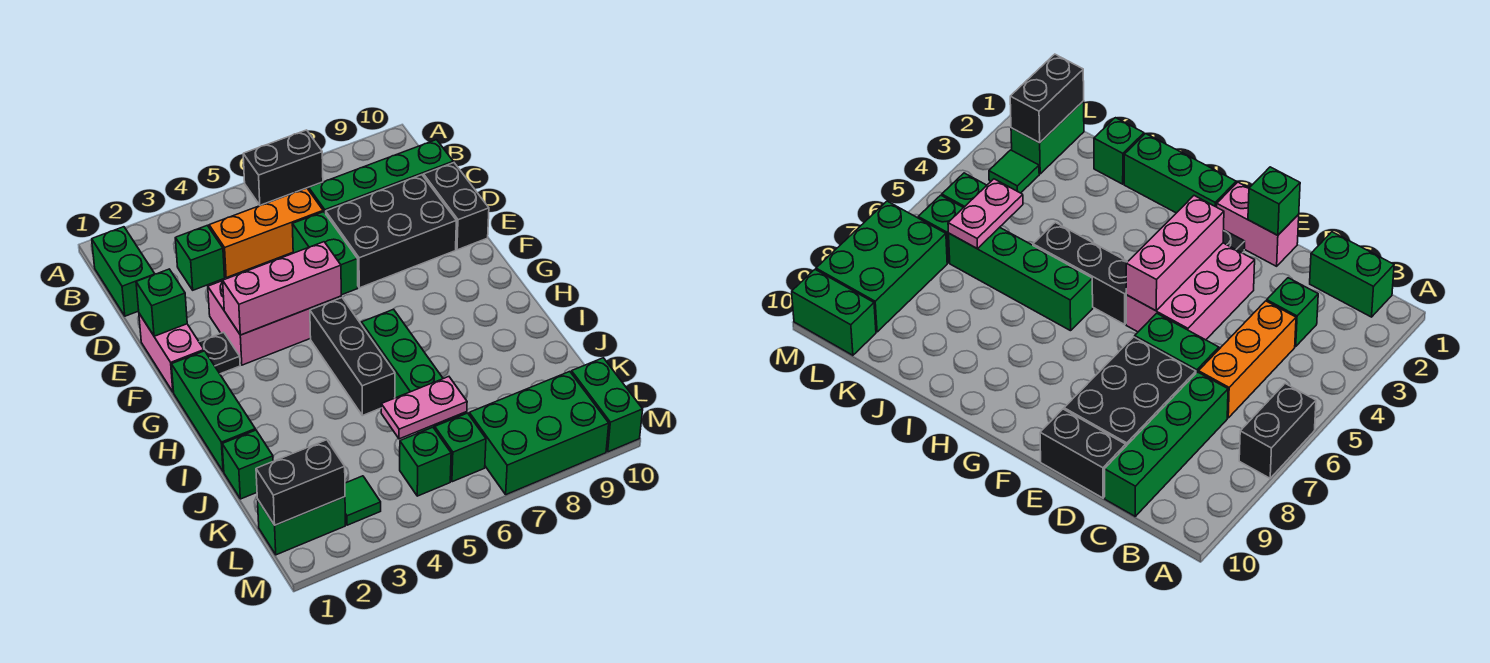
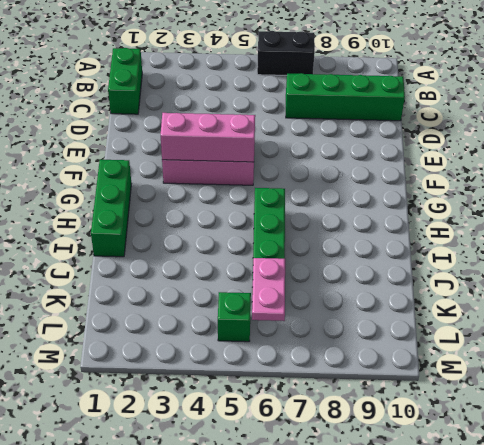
pink plate K6:L6 level 2 -> pink plate K5:K6 level 2
none -> green brick C3 level 1
none -> orange brick C4:C6 level 1
none -> green brick D6:E6 level 1

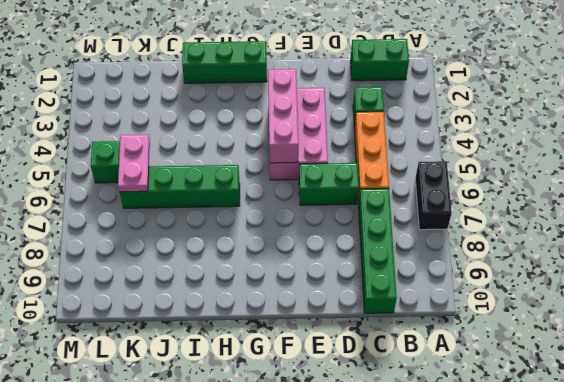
none -> black brick D7:E9 level 1
none -> black brick D10:E10 level 1
none -> pink brick E1:F1 level 1

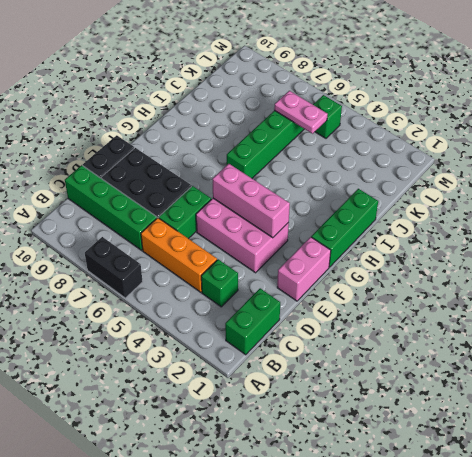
none -> black plate F2 level 1
none -> black brick G5:I5 level 1
none -> green brick J1 level 1

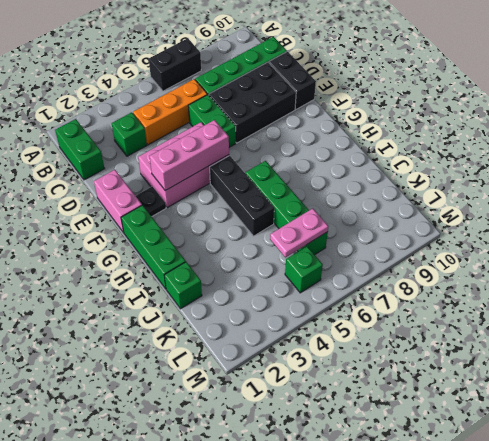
none -> green brick L1:L2 level 1
none -> green tile L3 level 1
none -> green brick L6 level 1

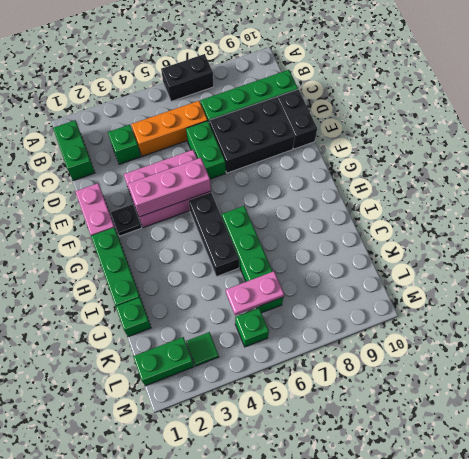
none -> green brick L6 level 1
none -> green brick L7:M9 level 1
none -> green brick L10:M10 level 1

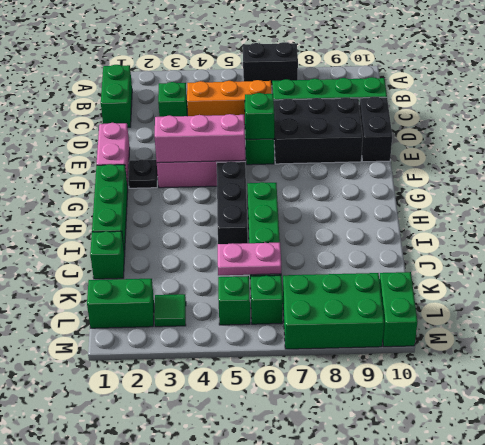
green brick E6 level 2 -> green brick E1 level 2
none -> black brick L1:L2 level 2

